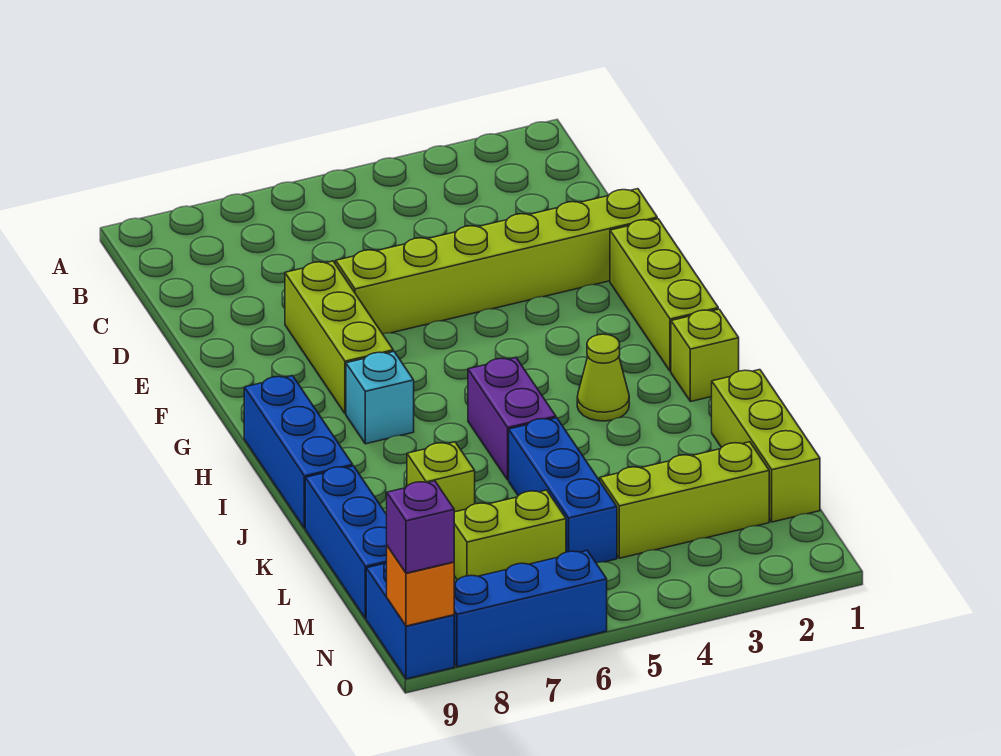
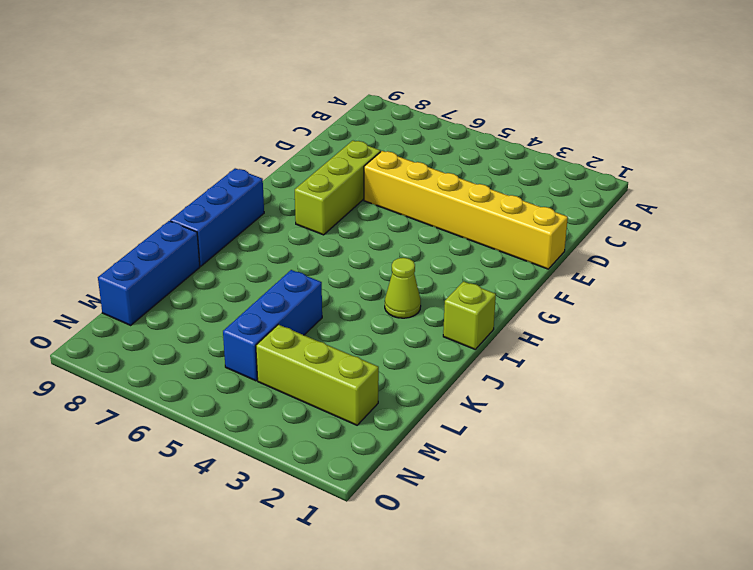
yellow brick E1:E6 level 1 -> lime brick E1:E6 level 1
none -> lime brick F1:H1 level 1
none -> cyan brick H7 level 1
none -> purple brick I5:J5 level 1

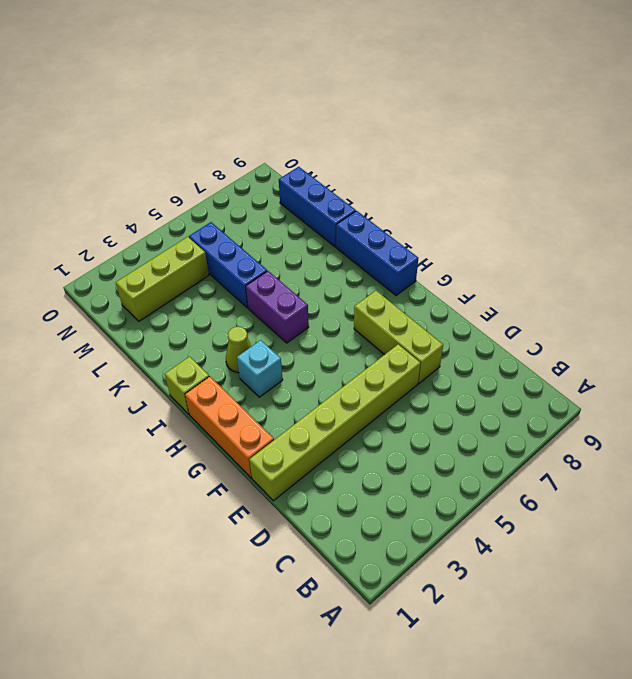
orange brick F1:H1 level 1 -> lime brick F1:H1 level 1
cyan brick H3 level 1 -> cyan brick H7 level 1
none -> lime brick K1:M1 level 1
none -> lime brick K7 level 1
none -> lime brick M6:M7 level 1

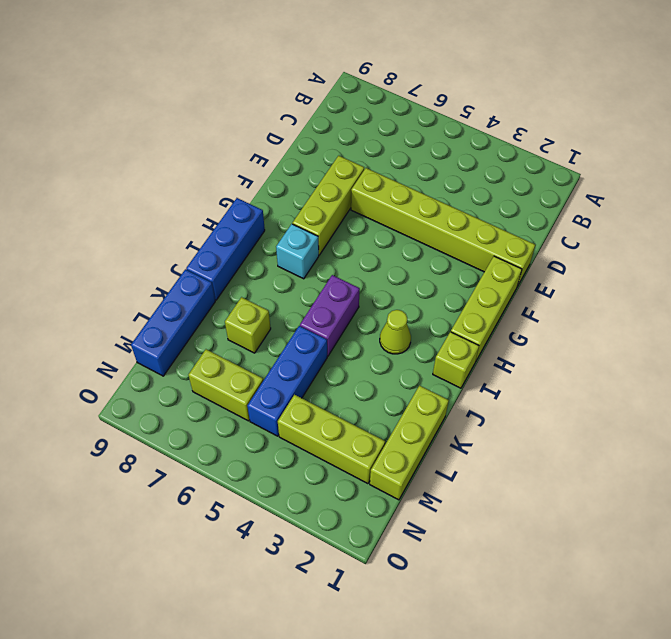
none -> blue brick N9:O9 level 1
none -> blue brick O6:O8 level 1
none -> orange brick O9 level 2

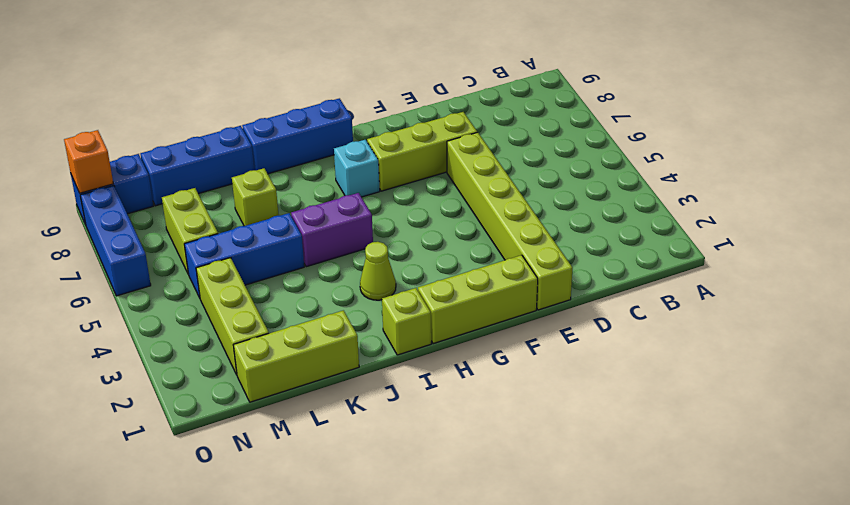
none -> purple brick O9 level 3

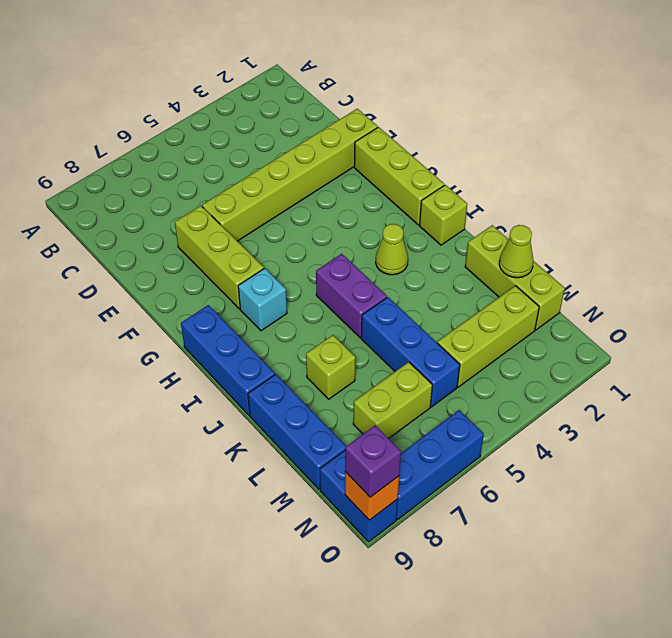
lime cone L1 level 2 -> none

